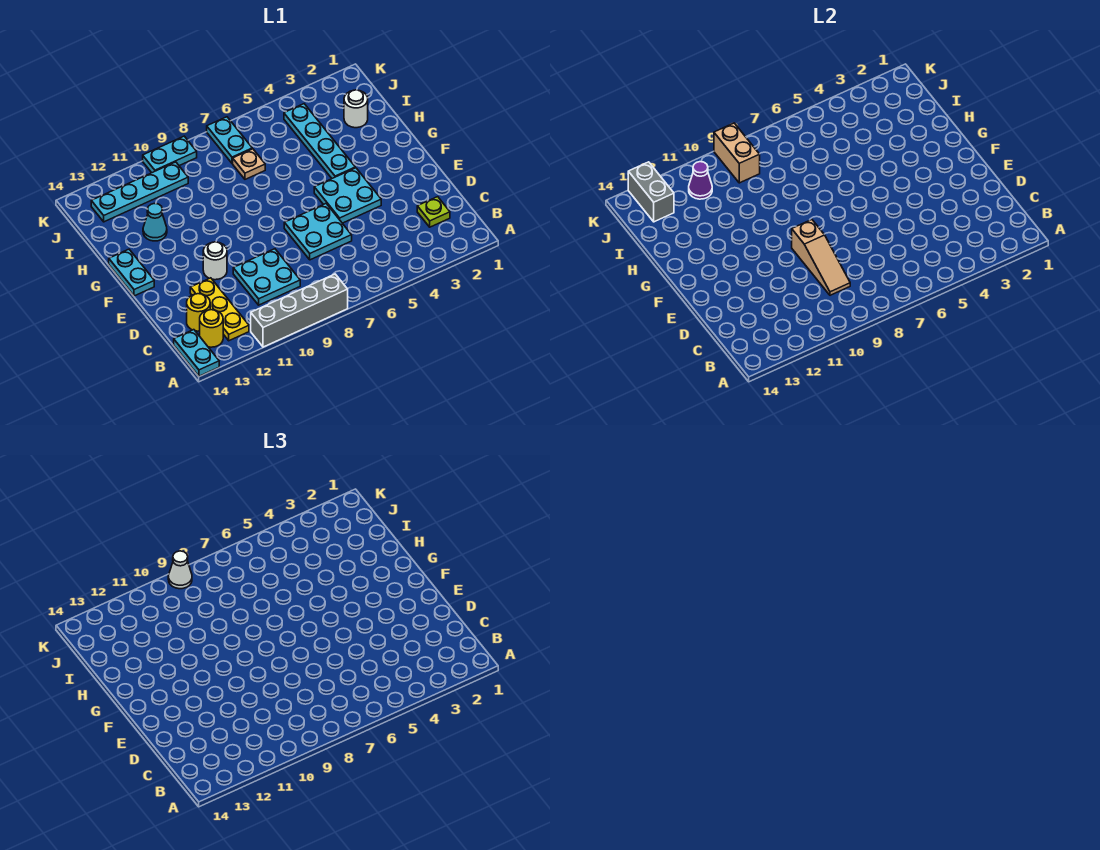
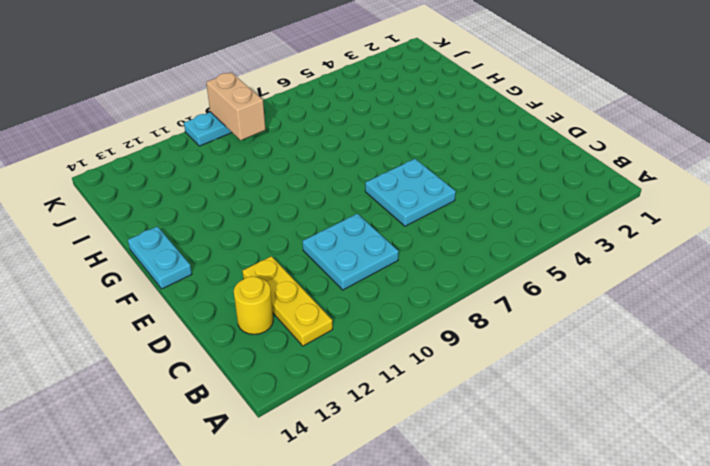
none -> grey brick A8:A11 level 1
none -> cyan plate A14:B14 level 1
none -> yellow round brick B13 level 1

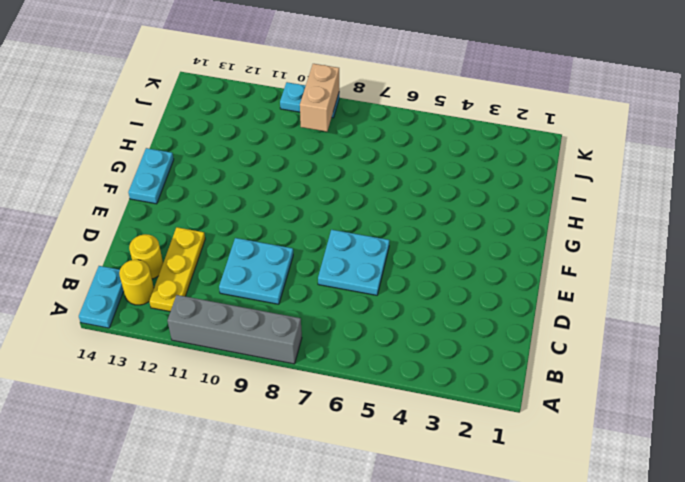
none -> lime plate C2 level 1
none -> cyan plate E4:F5 level 1
none -> white round brick E11 level 1

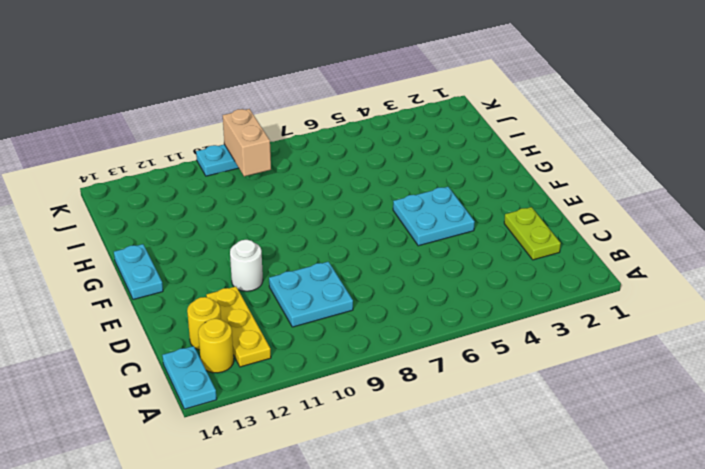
lime plate C2:D2 level 1 -> lime plate C2 level 1
none -> grey brick A8:A11 level 1
none -> cyan plate D6:E7 level 1
none -> cyan plate G4:J4 level 1

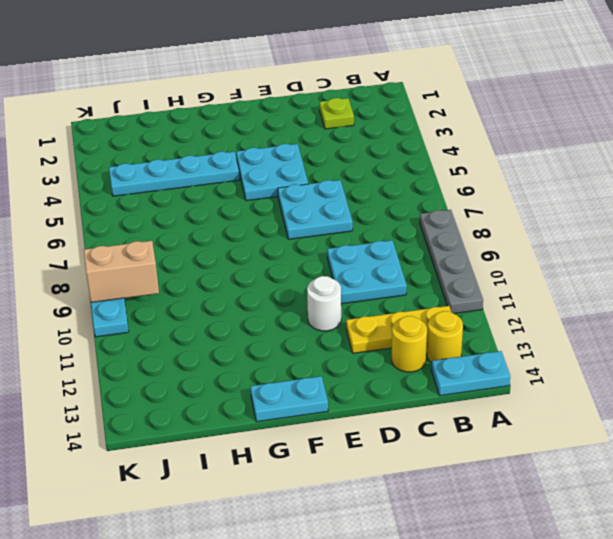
grey plate A8:A11 level 1 -> grey brick A8:A11 level 1
none -> cyan cone H12 level 1
none -> white round brick I2 level 1
none -> tan plate I7 level 1

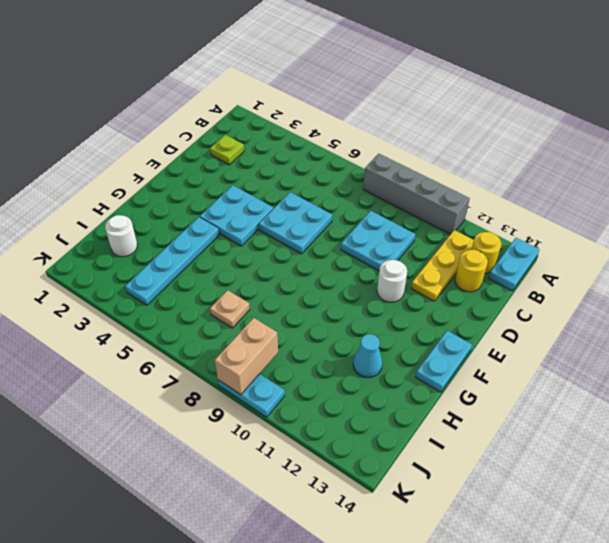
none -> cyan plate J7:K7 level 1
none -> cyan plate J10:J13 level 1
none -> tan slope C9:E9 level 2 top E

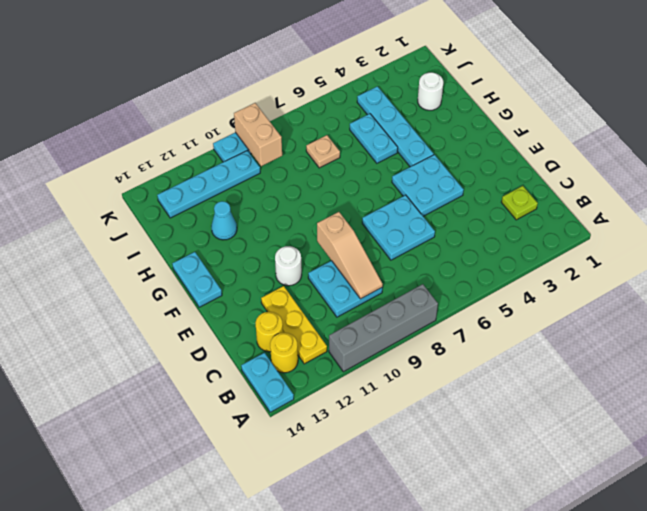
cyan plate H5:I5 level 1 -> cyan plate J7:K7 level 1
none -> purple cone J11 level 2
none -> grey brick J13:K13 level 2
none -> white cone K9 level 3

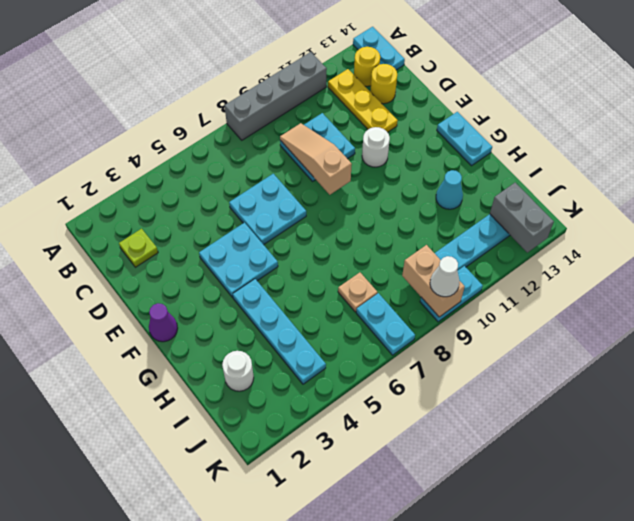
purple cone F1 level 1 -> purple cone J11 level 2

